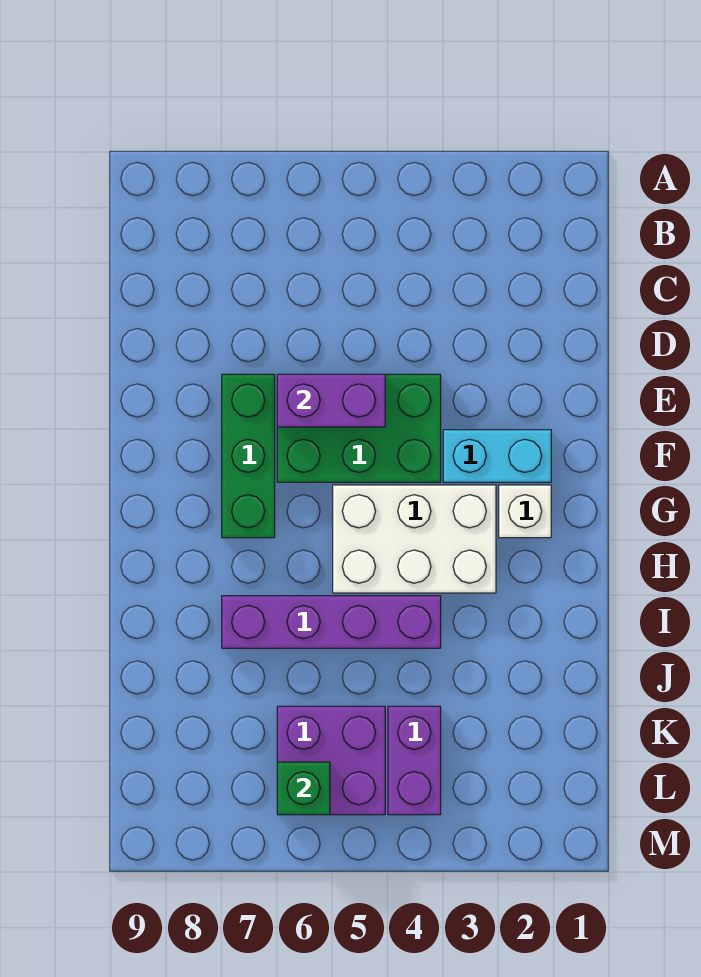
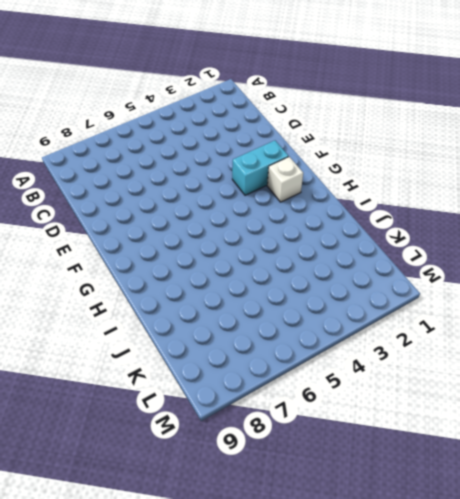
none -> green brick E4:F6 level 1
none -> green brick E7:G7 level 1

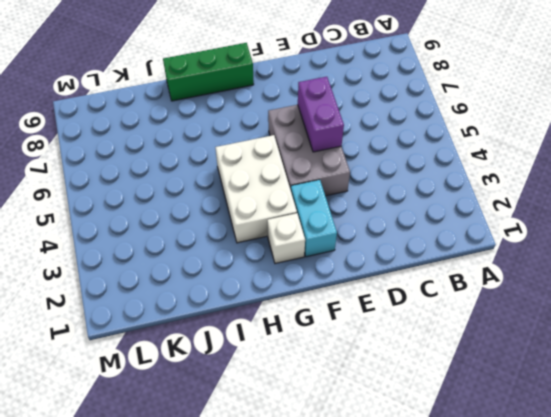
grey brick E4:F6 level 1 -> green brick E4:F6 level 1
green brick G9:I9 level 1 -> green brick E7:G7 level 1
none -> purple brick I4:I7 level 1
none -> purple brick K4:L4 level 1

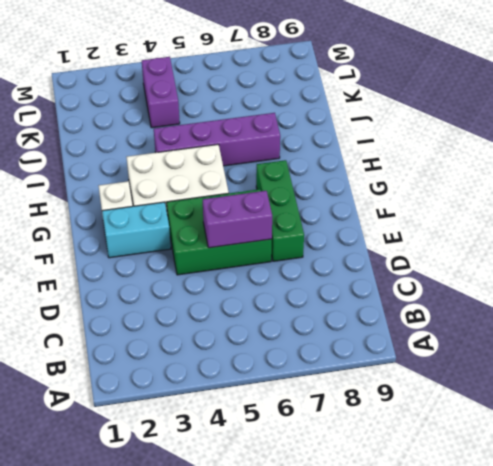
none -> purple brick K5:L6 level 1
none -> green brick L6 level 2

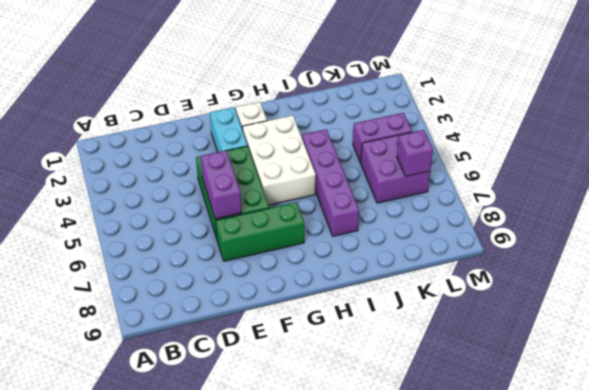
purple brick L6 level 2 -> green brick L6 level 2

